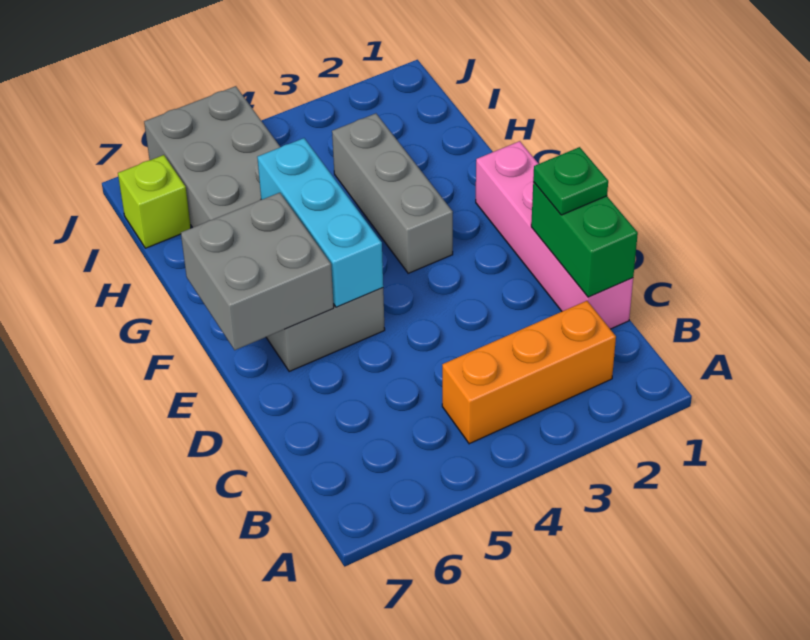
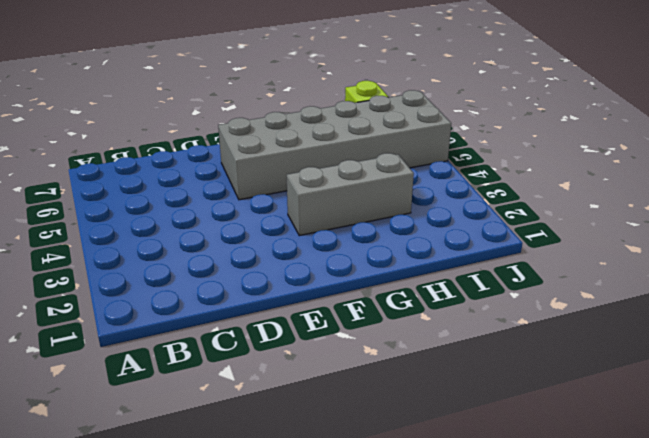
none -> orange brick B2:B4 level 1
none -> pink brick C1:F1 level 1

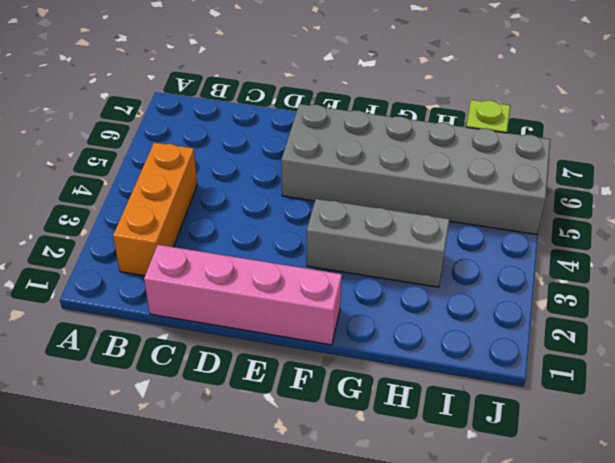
none -> green brick C1:D1 level 2
none -> cyan brick E5:G5 level 2

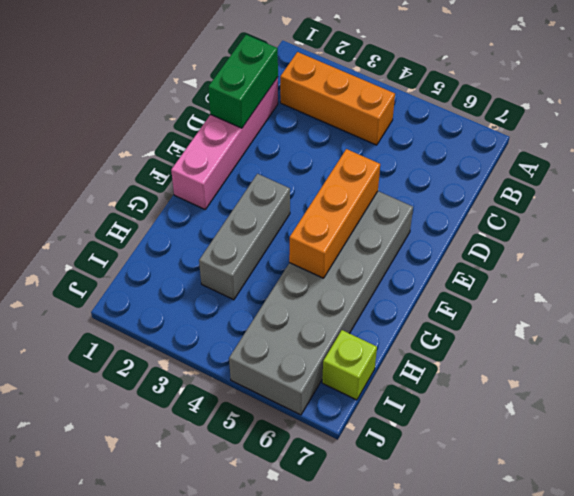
orange brick E5:G5 level 2 -> cyan brick E5:G5 level 2
none -> grey brick E6:F7 level 2
none -> green plate D1 level 3

